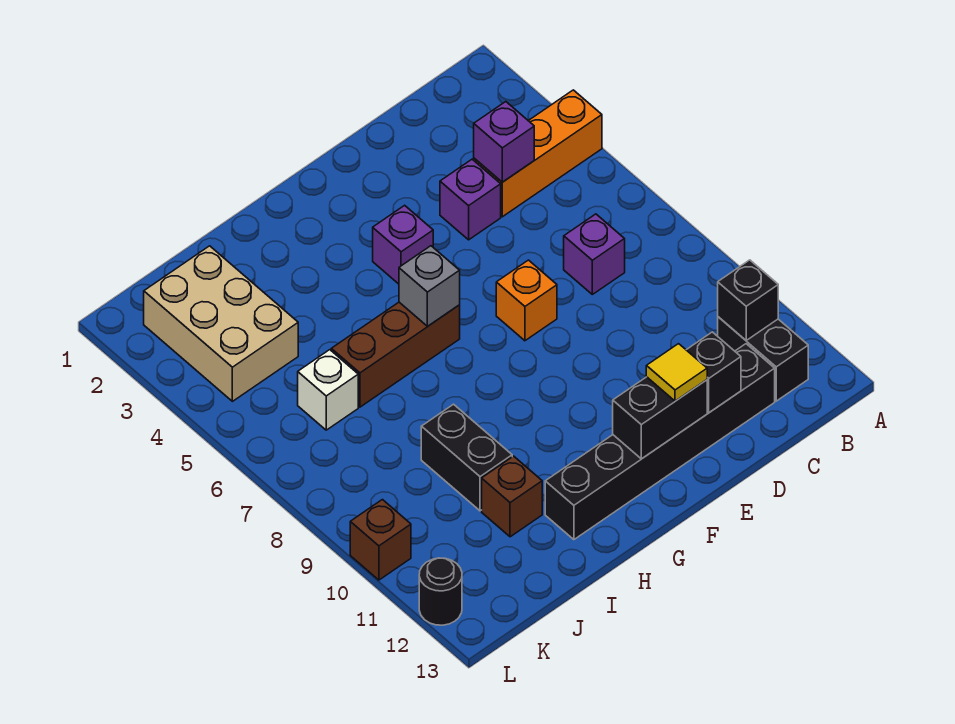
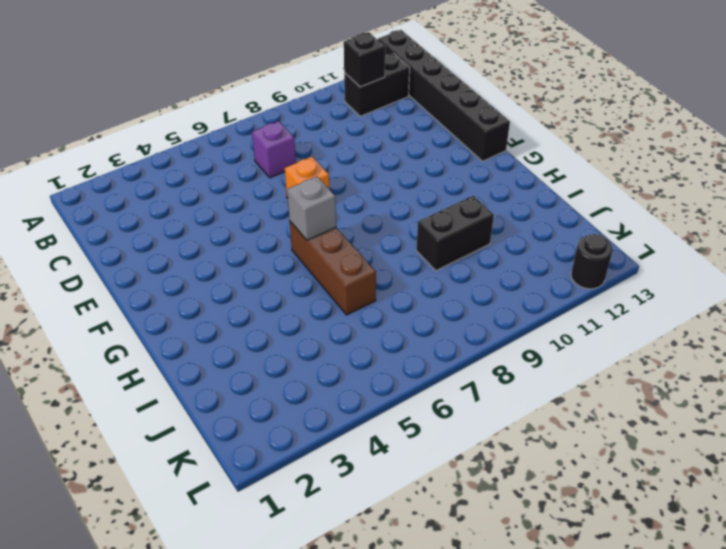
black brick A13:F13 level 1 -> black brick C12:H12 level 1
none -> orange brick A4:C4 level 1
none -> purple brick D4 level 1
none -> purple brick F4 level 1

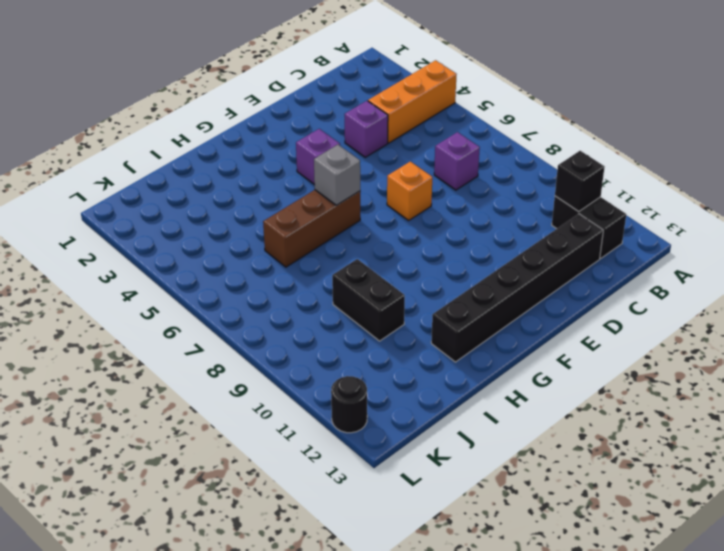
none -> brown brick I11 level 1
none -> tan brick J2:K4 level 1
none -> white brick J6 level 1

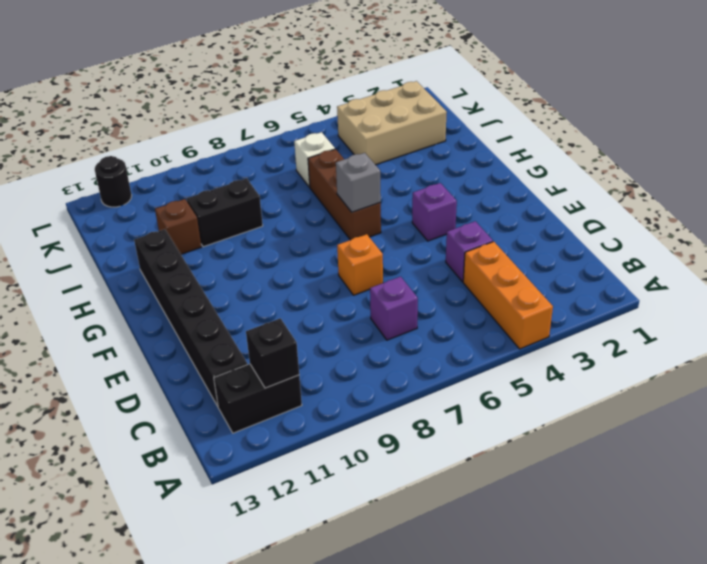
none -> brown brick L10 level 1
none -> purple brick C4 level 2
none -> black brick D12 level 2

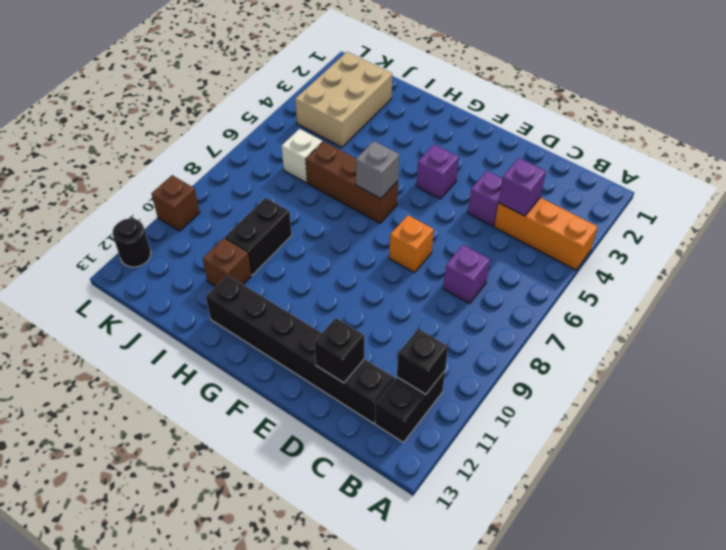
none -> black brick E12:F12 level 2
none -> yellow tile E12 level 3

